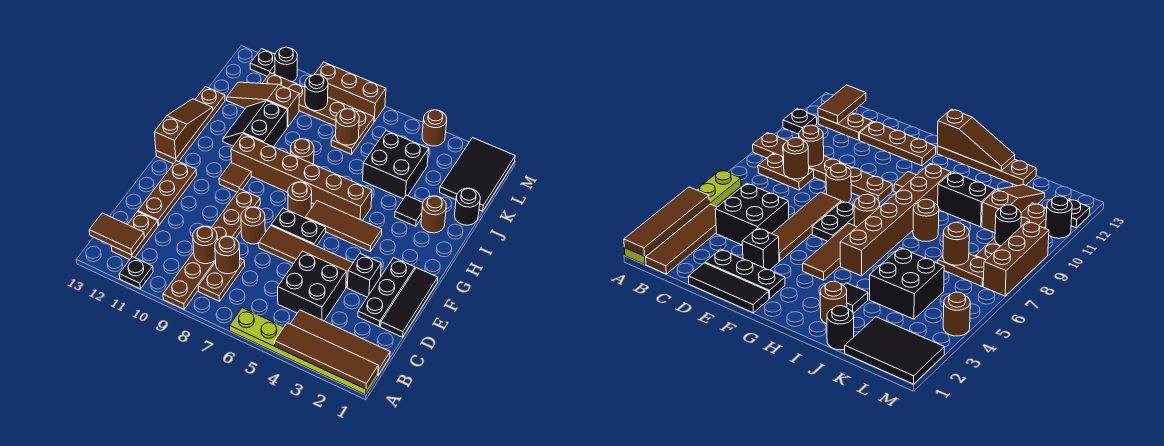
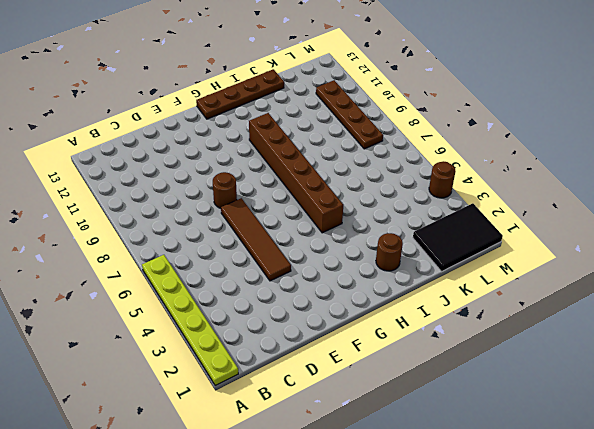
none -> brown plate A9:F9 level 1
none -> black plate A11 level 1
none -> brown tile B1:B4 level 1
none -> brown plate B8:C8 level 1

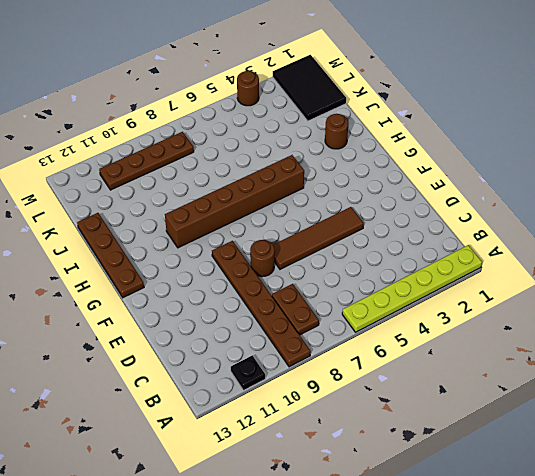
none -> brown tile B1:B4 level 1
none -> brown plate B12:C12 level 1
none -> black brick C4:D5 level 1
none -> black tile D1:F1 level 1

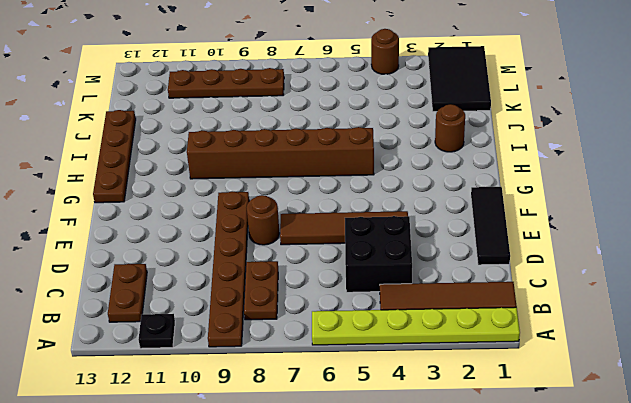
none -> black plate D2:F2 level 1
none -> brown plate D12:F12 level 1
none -> black brick E3 level 1
none -> black plate F6:F7 level 1

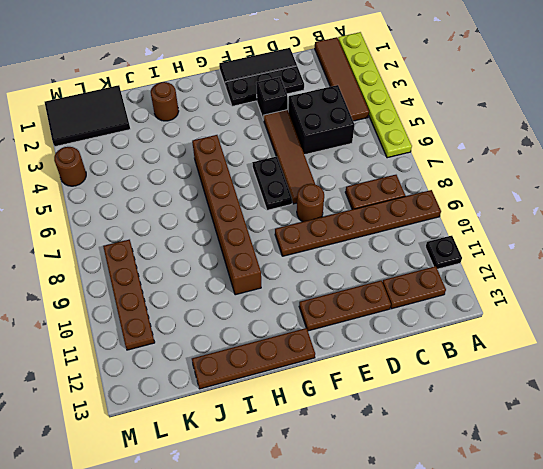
none -> brown tile G4:G6 level 1
none -> brown round brick G7 level 1
none -> brown tile G10 level 1
none -> black tile I3 level 1

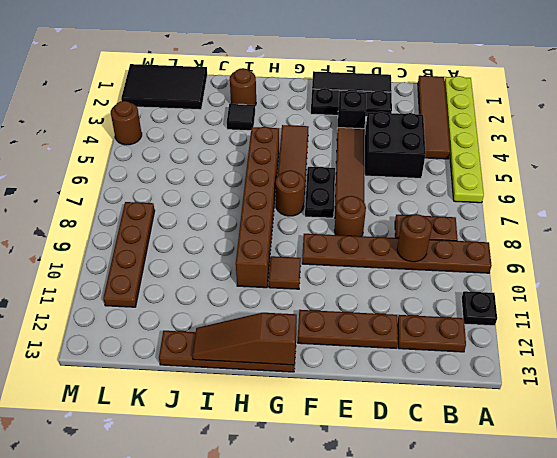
none -> brown round brick I8 level 1
none -> black slope I10:J11 level 1 top 10
none -> black round brick J1 level 1
none -> black brick J4:K5 level 1

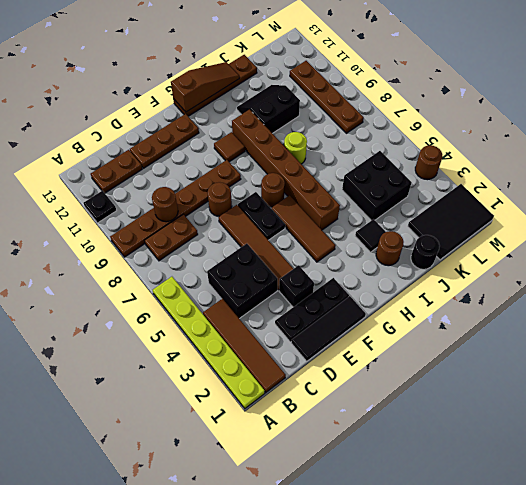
lime round brick I8 level 1 -> brown round brick I8 level 1
none -> brown plate K7:L7 level 1
none -> brown slope K10:K12 level 1 top 10
none -> brown brick M7:M9 level 1
none -> black round brick M11 level 1

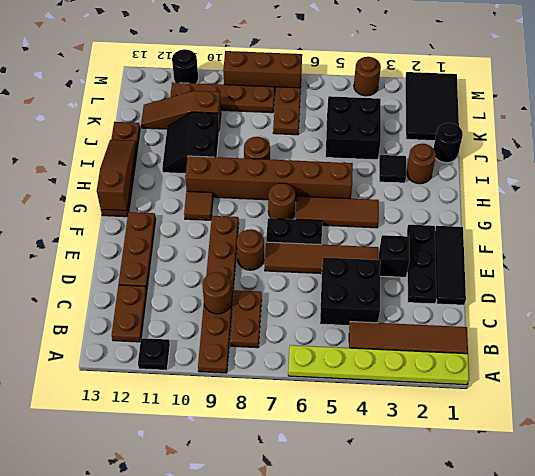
none -> black plate M12 level 1
none -> brown tile A1:A4 level 2
none -> brown tile B12:B13 level 2
none -> brown round brick C8 level 2

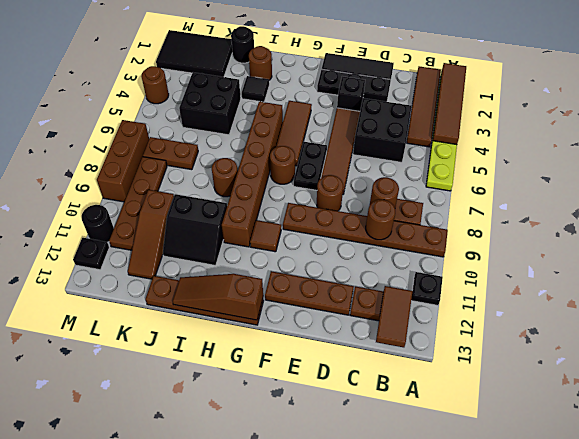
none -> brown round brick K7 level 2
none -> black round brick L9 level 2

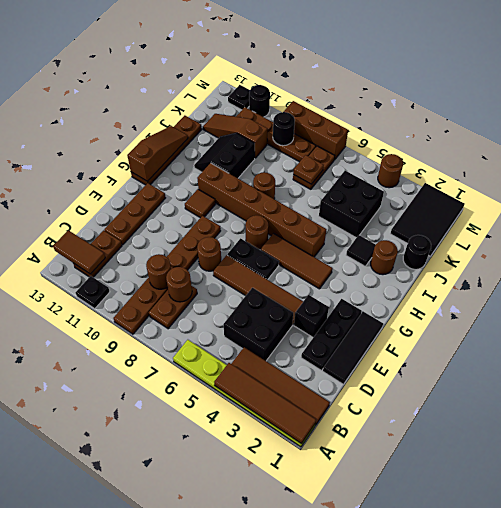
brown plate K7 level 2 -> brown round brick K7 level 2

